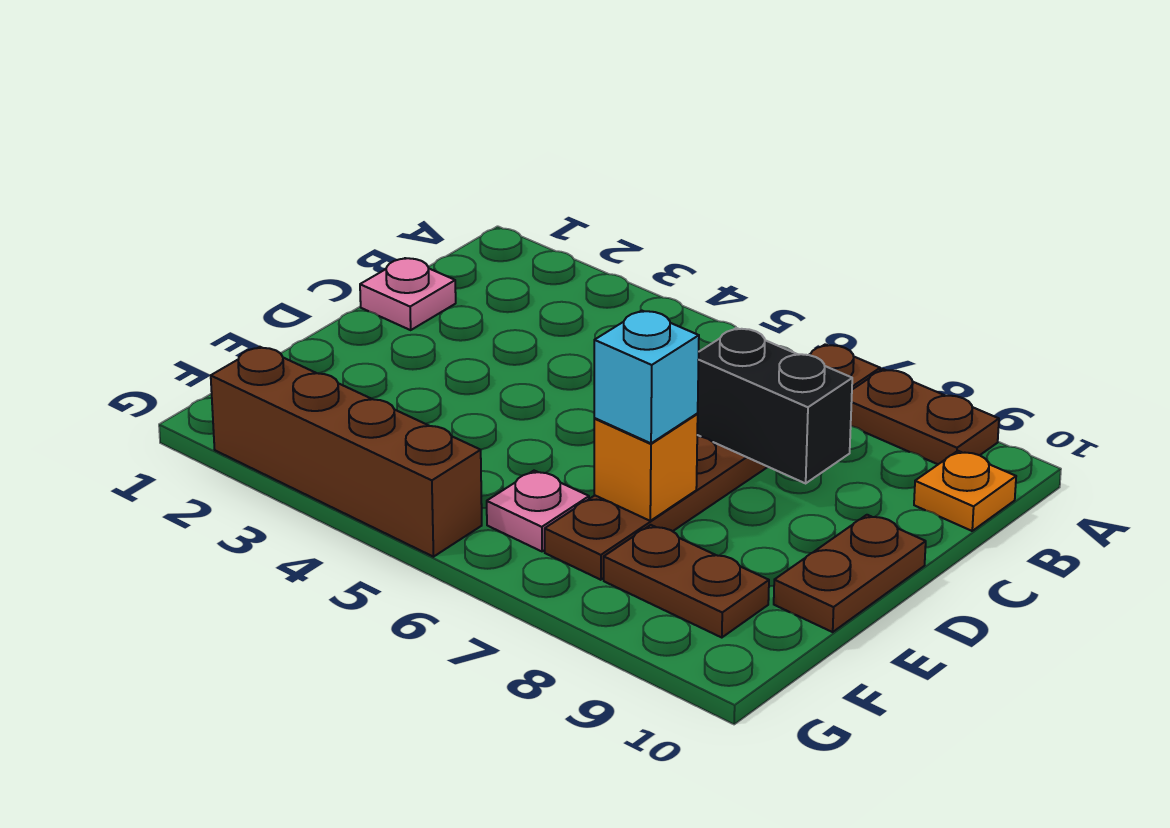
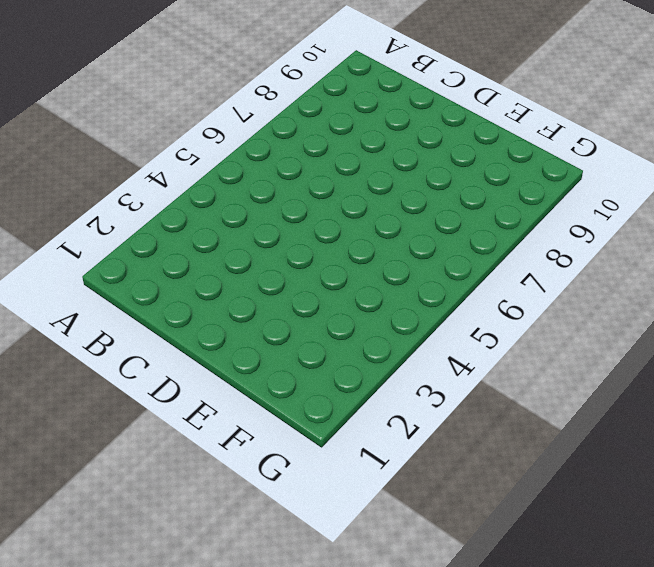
none -> brown plate A7:F7 level 1
none -> brown plate A8:A9 level 1

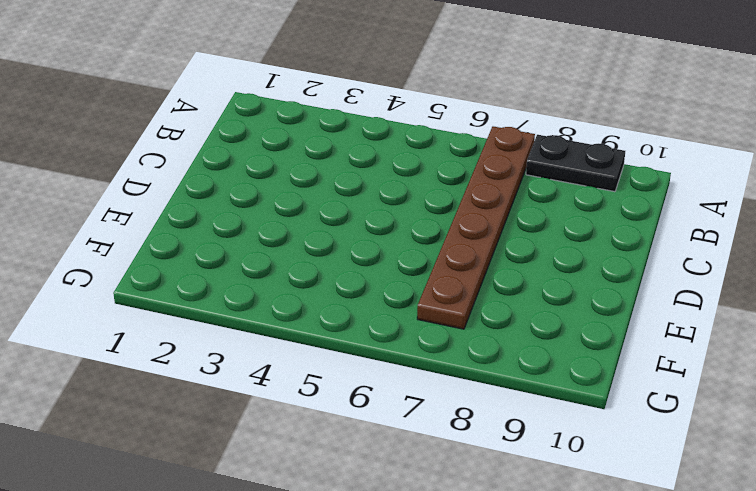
black plate A8:A9 level 1 -> brown plate A8:A9 level 1
none -> orange plate B10 level 1
none -> pink plate C1 level 1

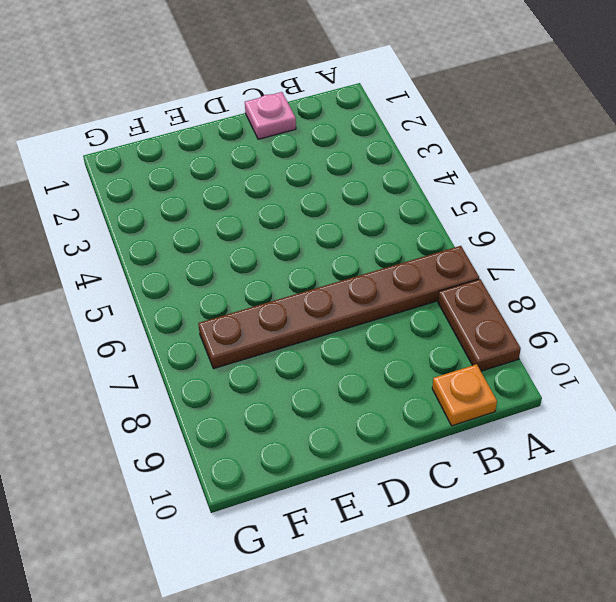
none -> brown plate D10:E10 level 1
none -> pink plate F6 level 1

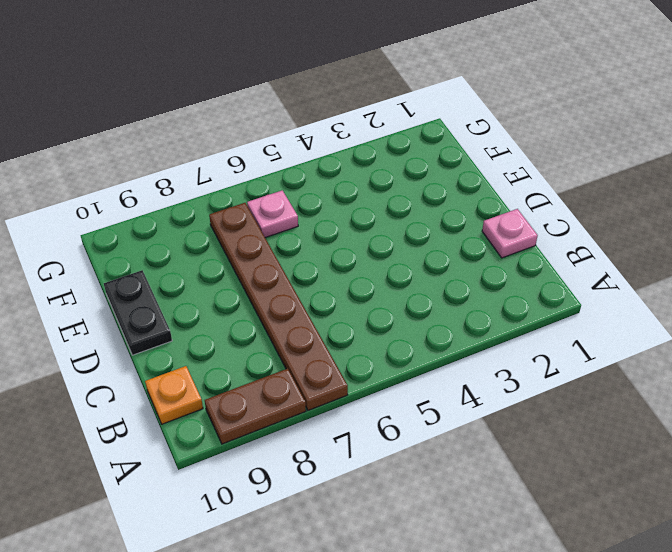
black plate D10:E10 level 1 -> brown plate D10:E10 level 1
none -> brown plate F8:F9 level 1
none -> brown brick G2:G5 level 1

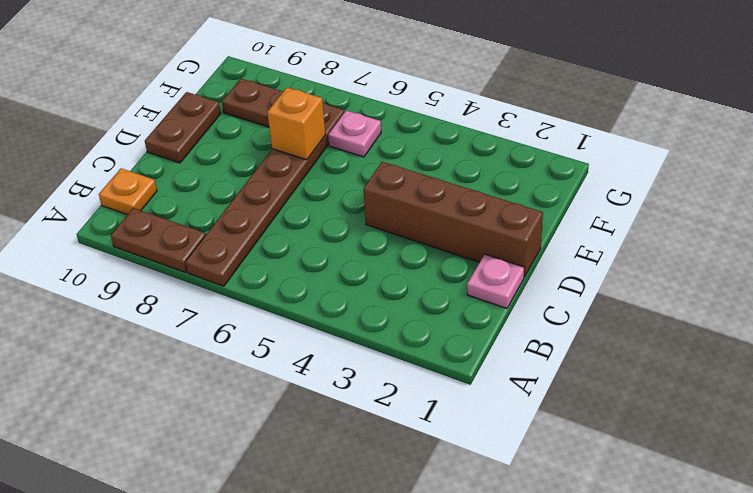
brown brick D1:D4 level 1 -> brown brick G2:G5 level 1
none -> black brick C7:C8 level 2
none -> cyan brick E7 level 3

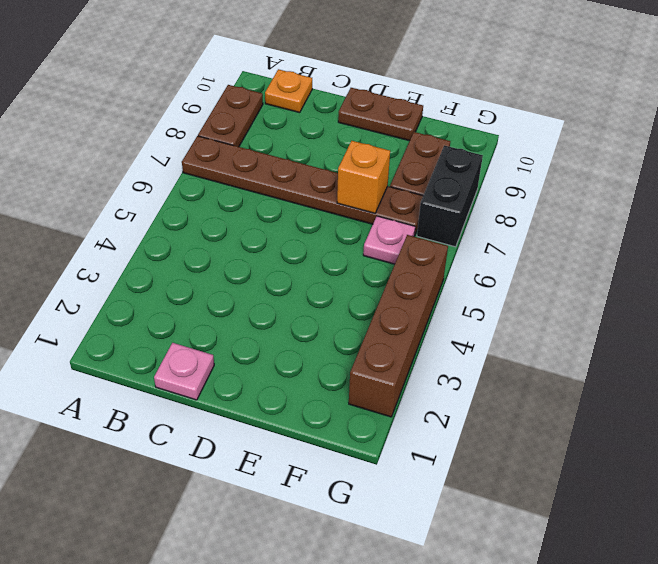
black brick G7:G8 level 1 -> black brick C7:C8 level 2
none -> cyan brick E7 level 3

